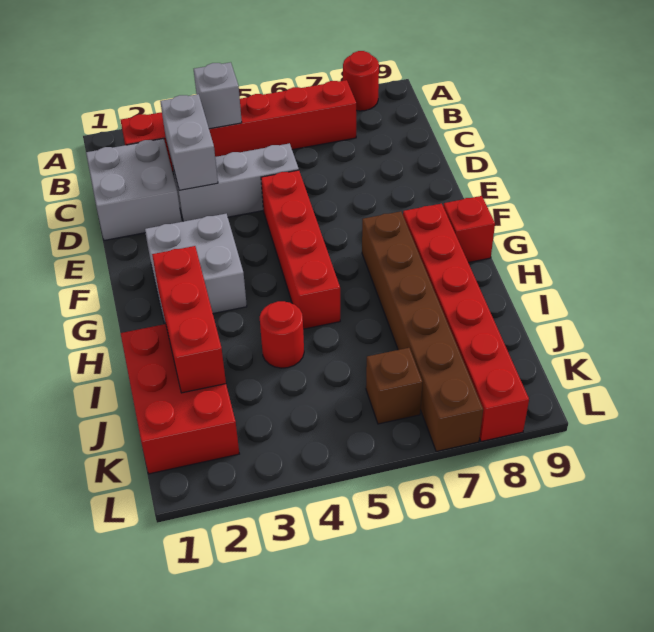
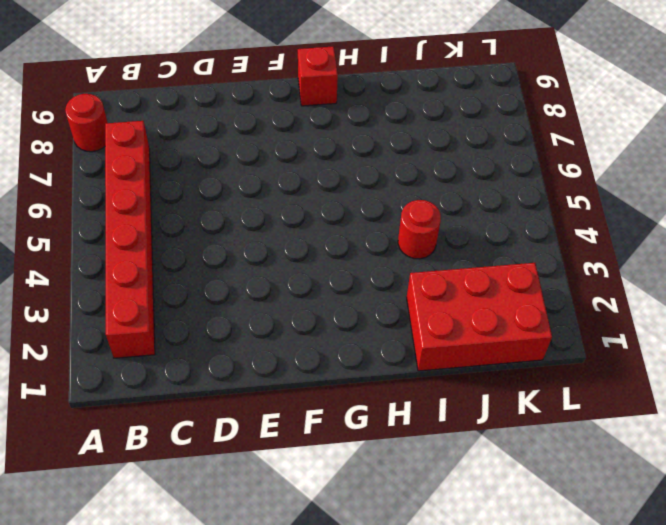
none -> grey brick C1:D2 level 1
none -> grey brick D3:D5 level 1
none -> red brick E5:H5 level 1

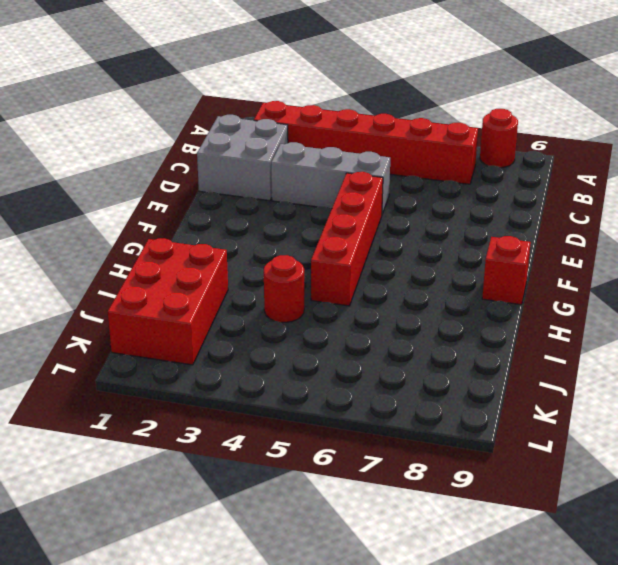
none -> grey brick F2:G3 level 1
none -> brown brick G7:L7 level 1
none -> red brick G8:L8 level 1

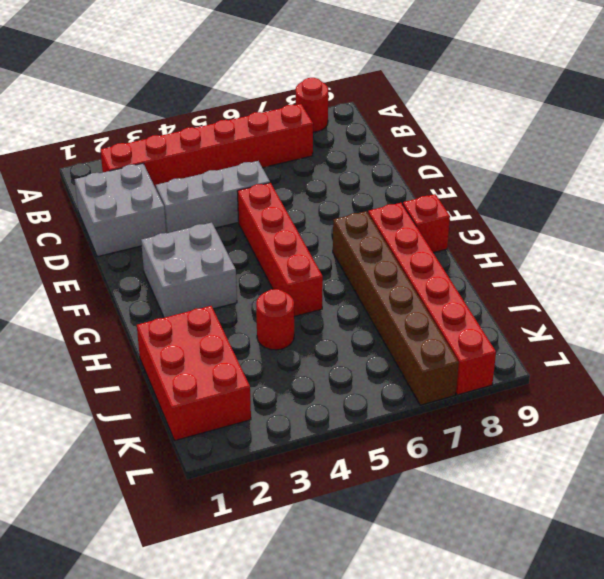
none -> brown brick K6 level 1
none -> grey brick B4 level 2
none -> grey brick C3:D3 level 2

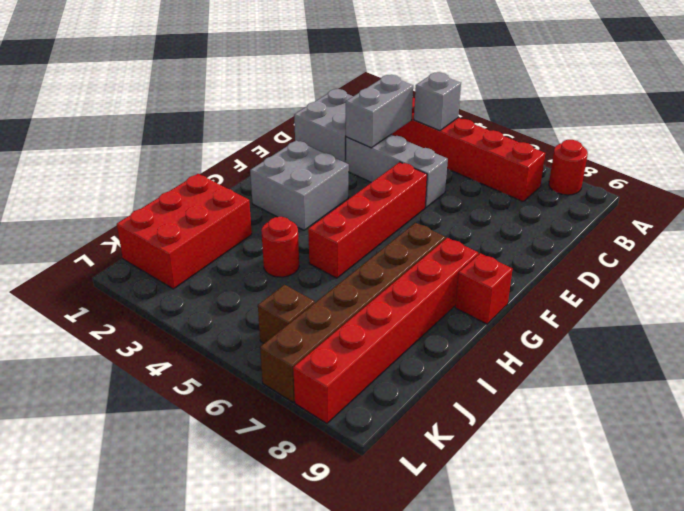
none -> red brick H2:J2 level 2

